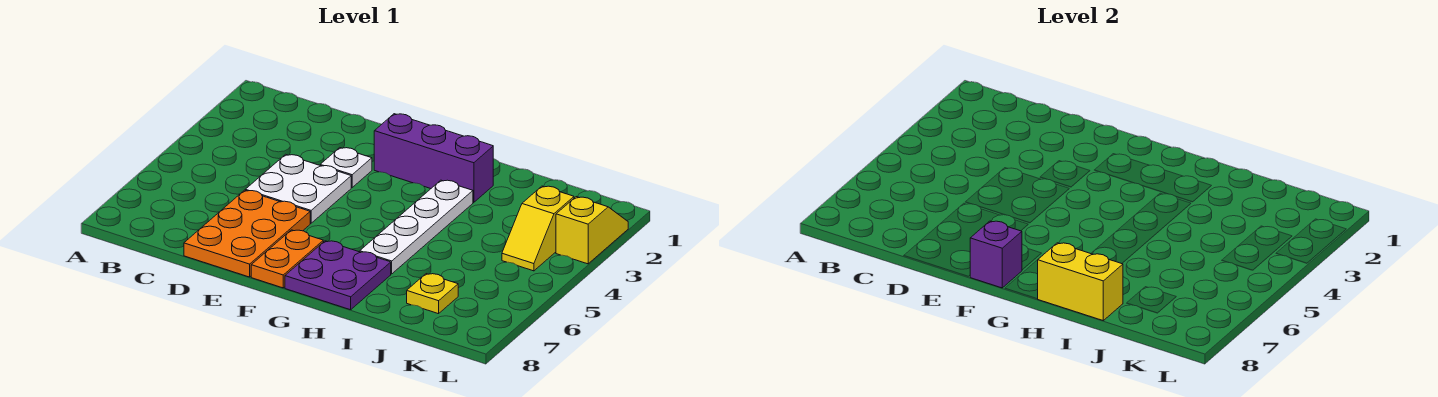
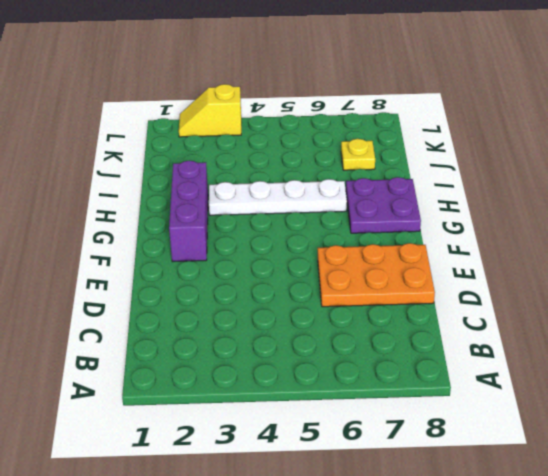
none -> white plate D4:E5 level 1
none -> white plate E3 level 1
none -> orange plate F7:F8 level 1

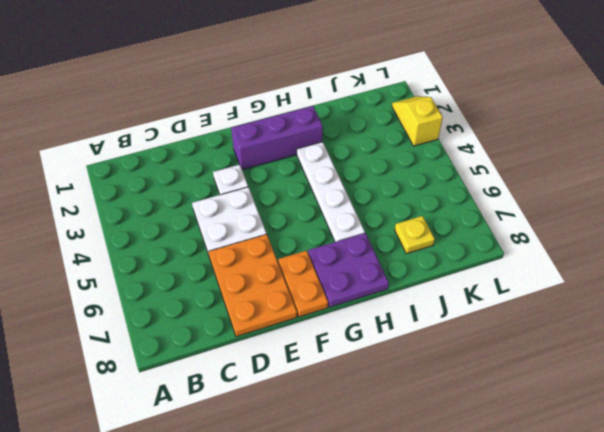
none -> yellow slope K3:K4 level 1 top 3
none -> purple brick F8 level 2
none -> yellow brick H8:I8 level 2

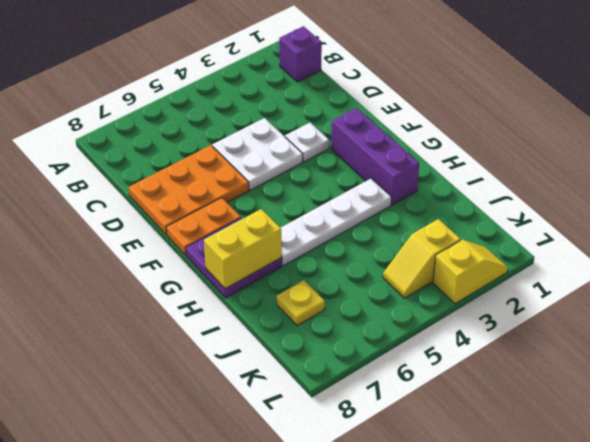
purple brick B1 level 1 -> purple brick F8 level 2
yellow brick H7:H8 level 2 -> yellow brick H8:I8 level 2

